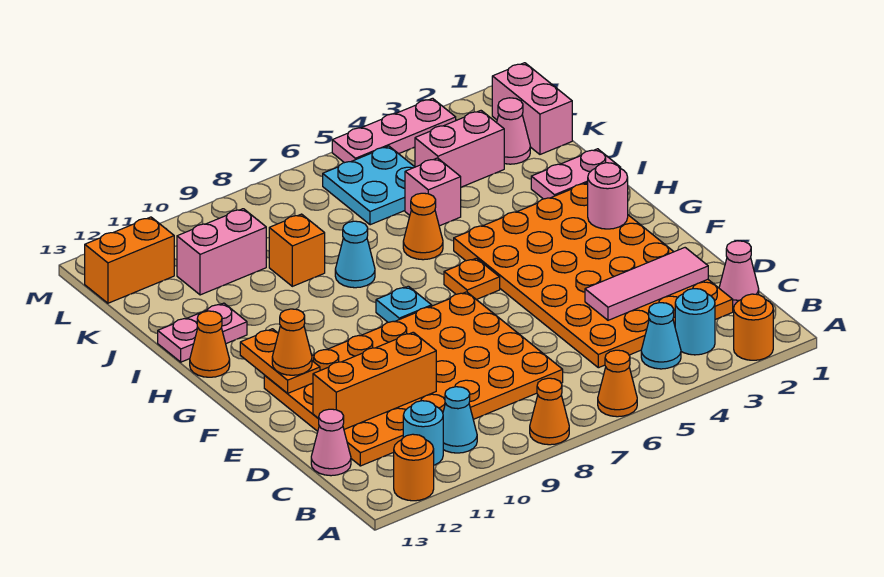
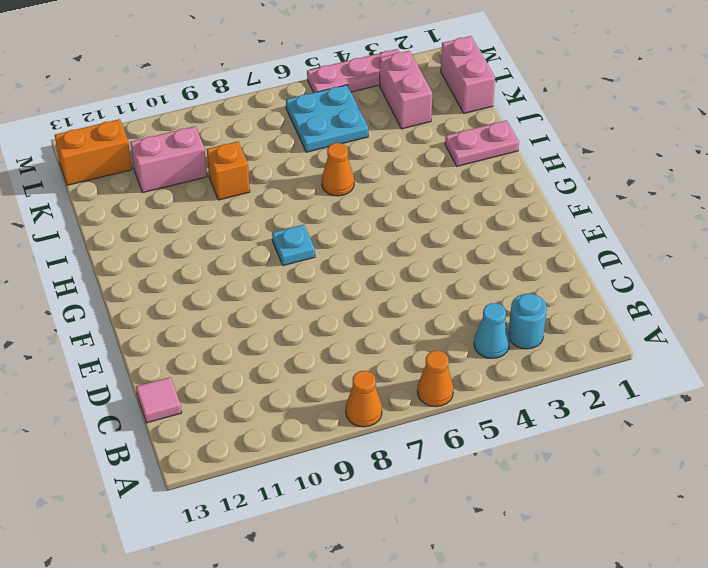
pink tile C13 level 1 -> pink cone C13 level 1
pink brick K3:L3 level 1 -> pink brick K3:K4 level 1
none -> orange round brick A2 level 1
none -> orange round brick A12 level 1
none -> cyan cone B10 level 1
none -> cyan round brick B11 level 1

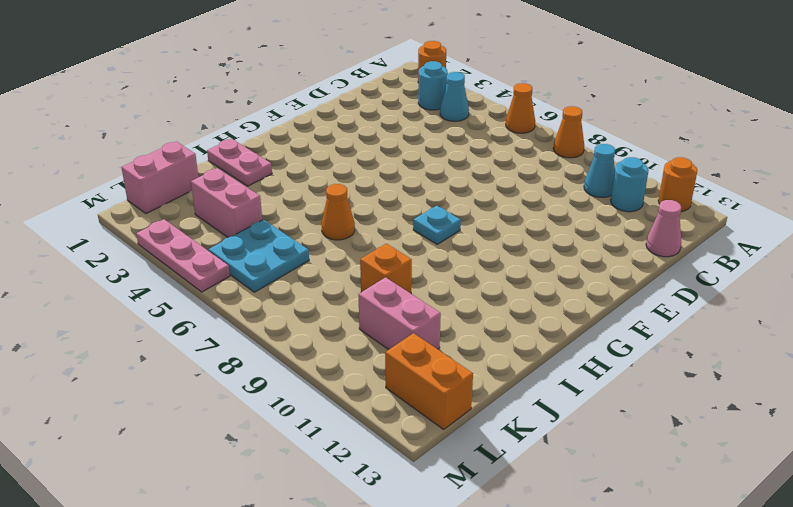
none -> pink cone C1 level 1
none -> orange plate C2:H5 level 1
none -> orange plate C7:F12 level 1
none -> orange plate G6 level 1

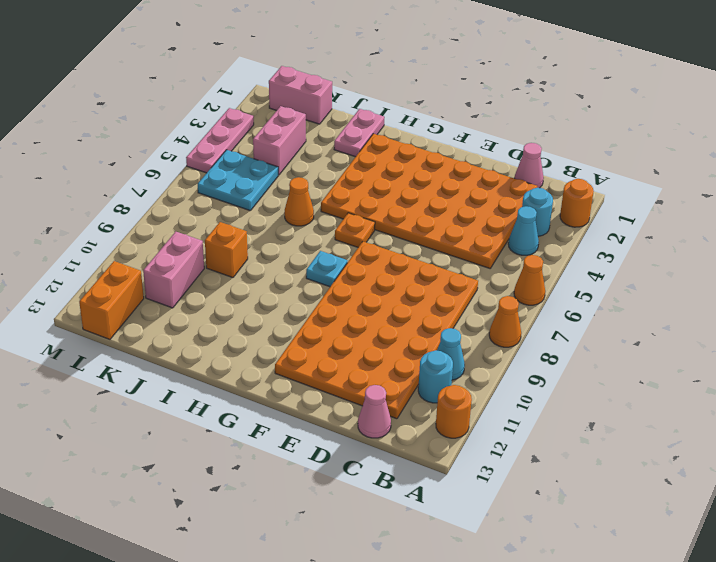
none -> orange cone H13 level 1
none -> cyan cone I8 level 1
none -> pink plate I12:I13 level 1
none -> pink brick J5 level 1

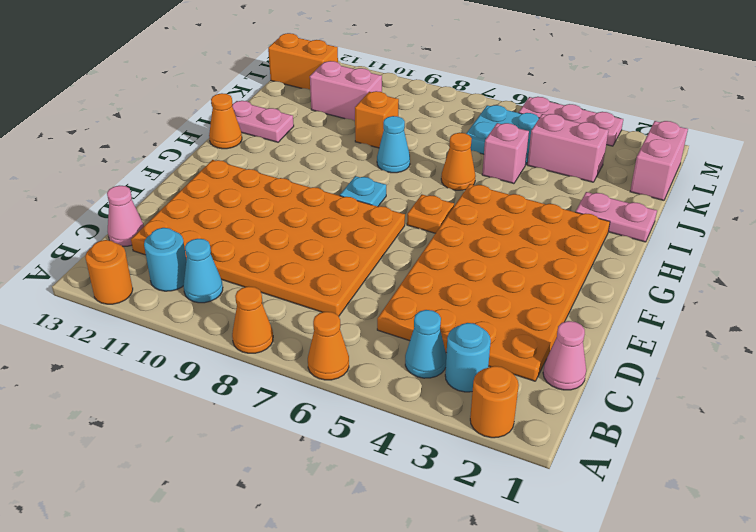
none -> pink cone K2 level 1
none -> pink tile D2:D4 level 2
none -> orange brick D10:D12 level 2
none -> orange plate F12:G12 level 2

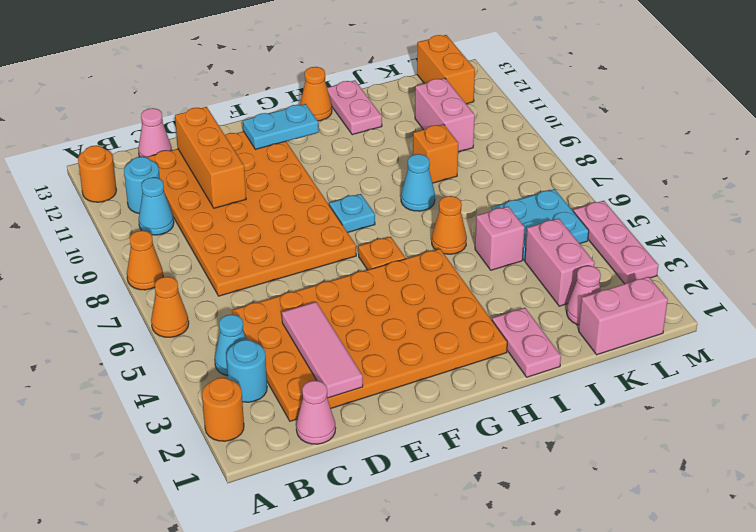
cyan plate F12:G12 level 2 -> orange plate F12:G12 level 2
none -> pink round brick G2 level 2
none -> orange cone F12 level 3

